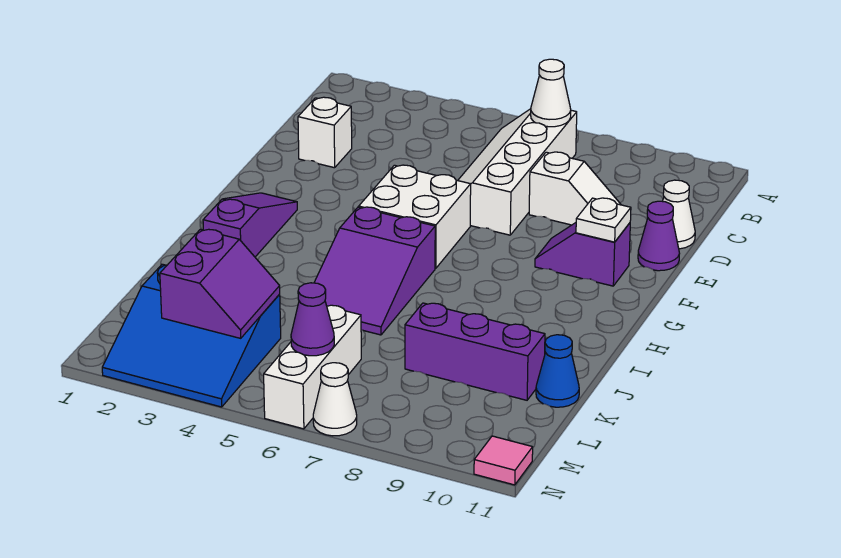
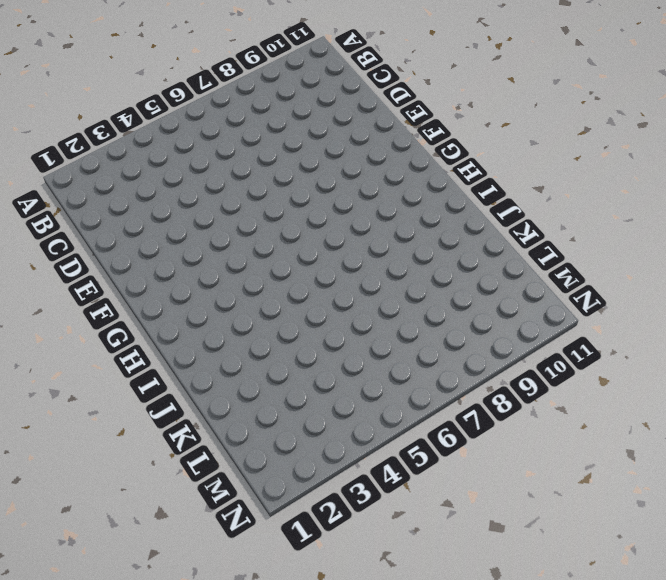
none -> white slope B6:E7 level 1 top 7
none -> white brick D2 level 1
none -> white slope D8:D9 level 1 top 8

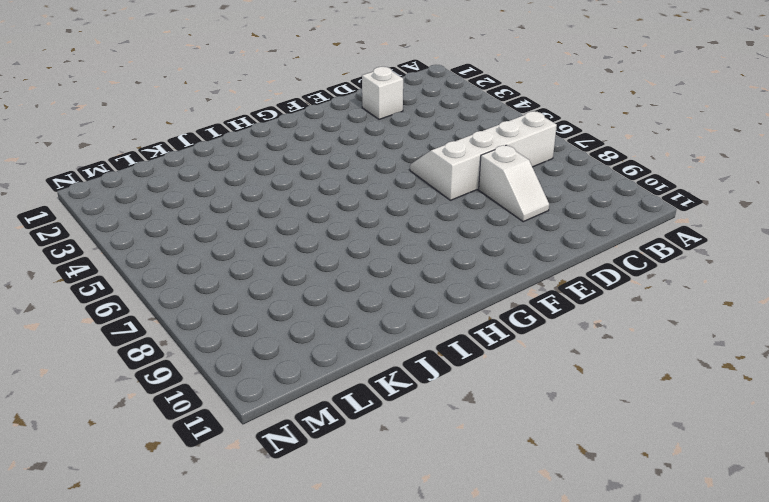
none -> white cone D11 level 1
none -> purple cone E11 level 1
none -> white brick F5:G6 level 1

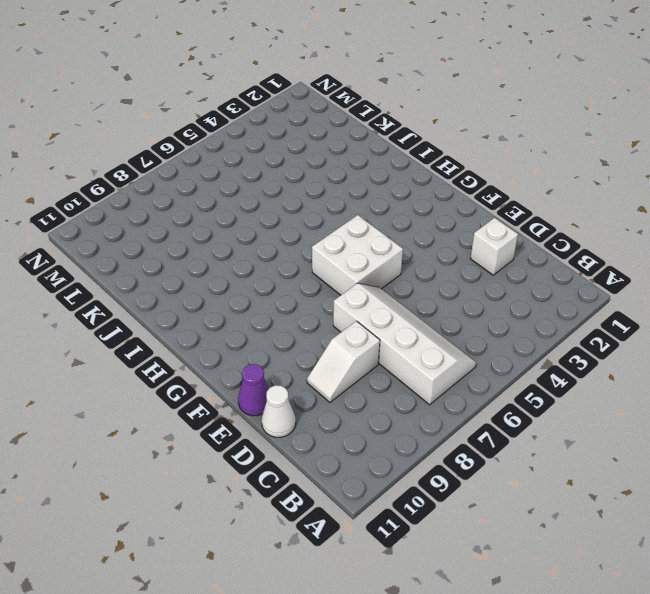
none -> purple slope F9:F10 level 1 top 10
none -> purple slope G2:I2 level 1 top I
none -> purple slope H5:J6 level 1 top H

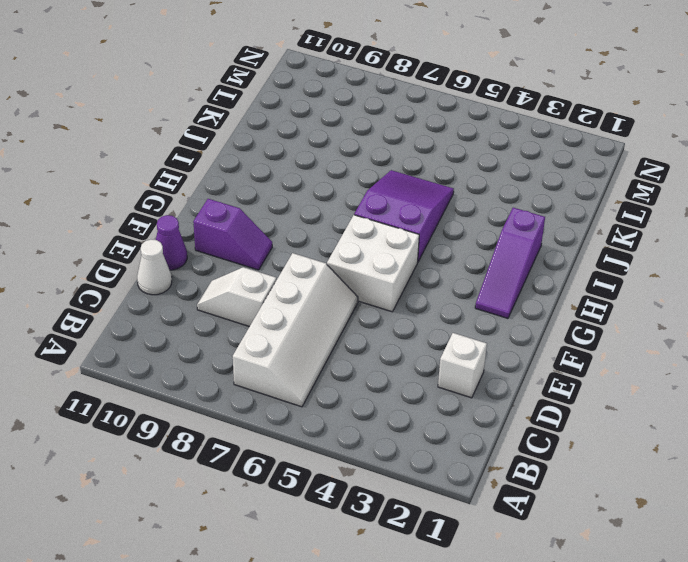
none -> purple brick K8:K10 level 1
none -> blue cone K11 level 1
none -> blue slope L2:N4 level 1 top L

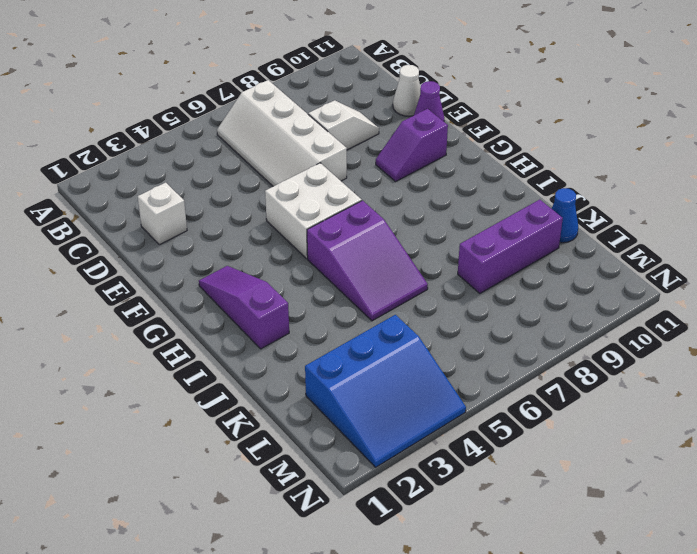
none -> white brick L6:N6 level 1
none -> white cone N7 level 1
none -> pink tile N11 level 1

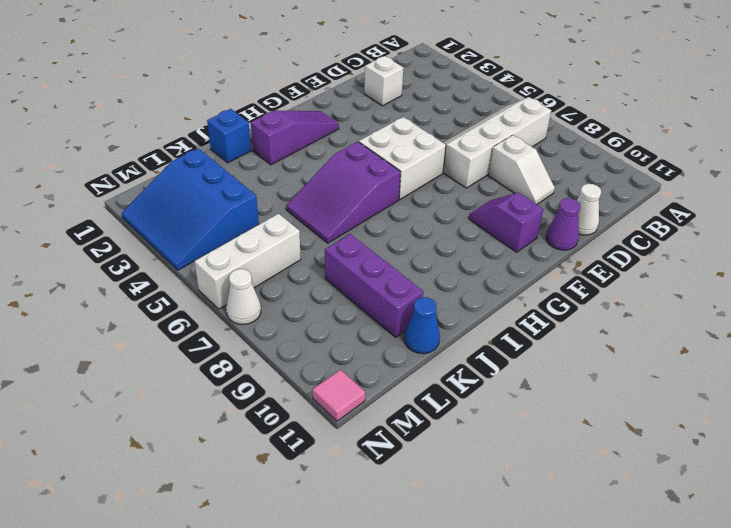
blue brick J1 level 1 -> none
none -> white cone B7 level 2
none -> white plate F10 level 2
none -> purple slope L3:M4 level 2 top 3

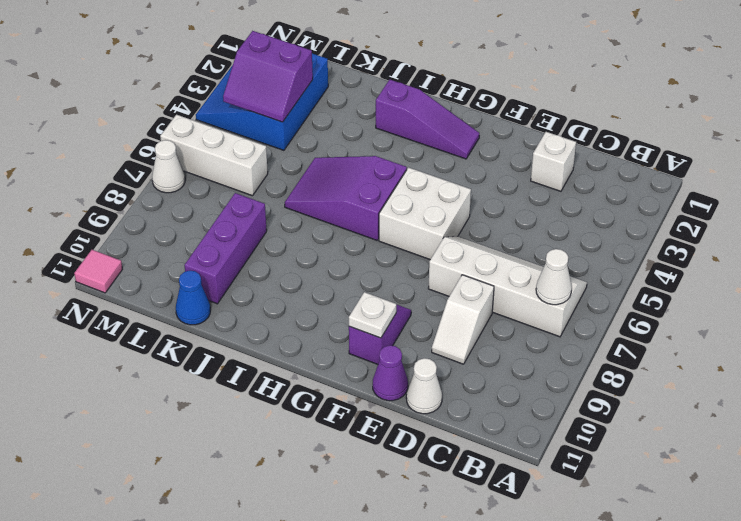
none -> purple cone M6 level 2

